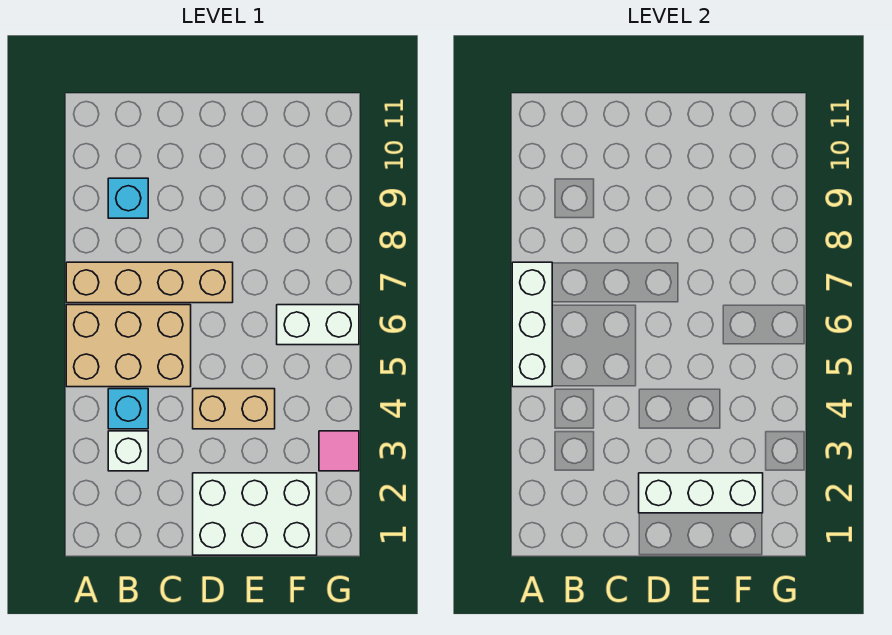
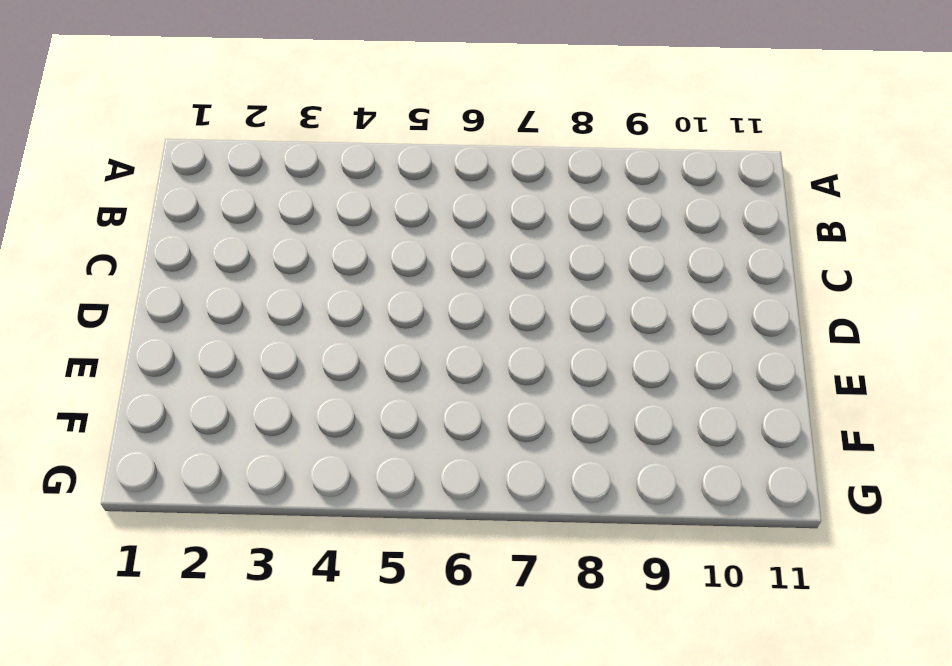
none -> tan brick A5:C6 level 1
none -> tan brick A7:D7 level 1

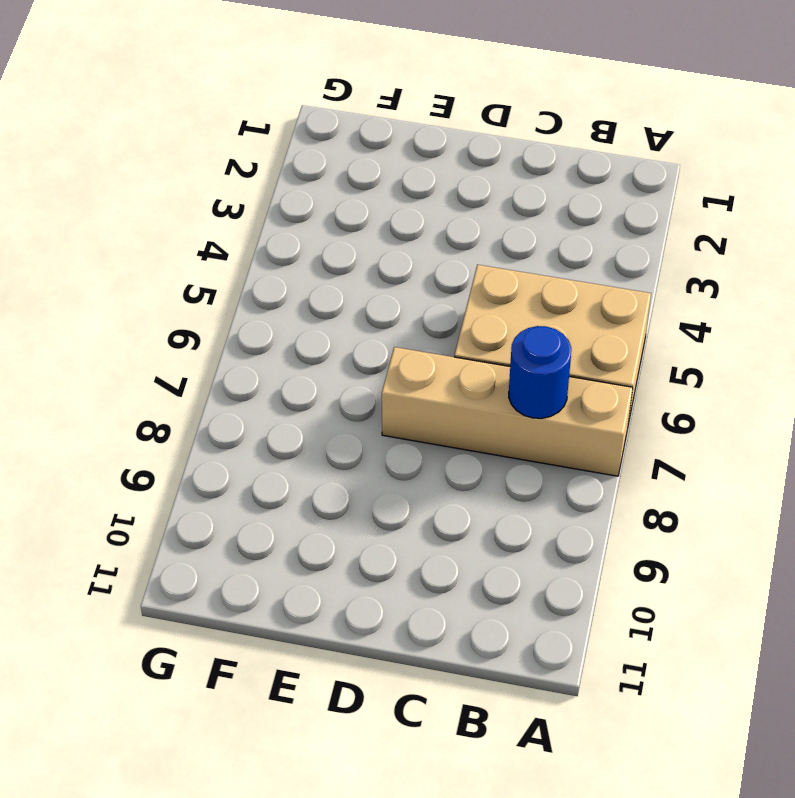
blue round brick B7 level 2 -> none
none -> white brick B3 level 1
none -> cyan brick B4 level 1

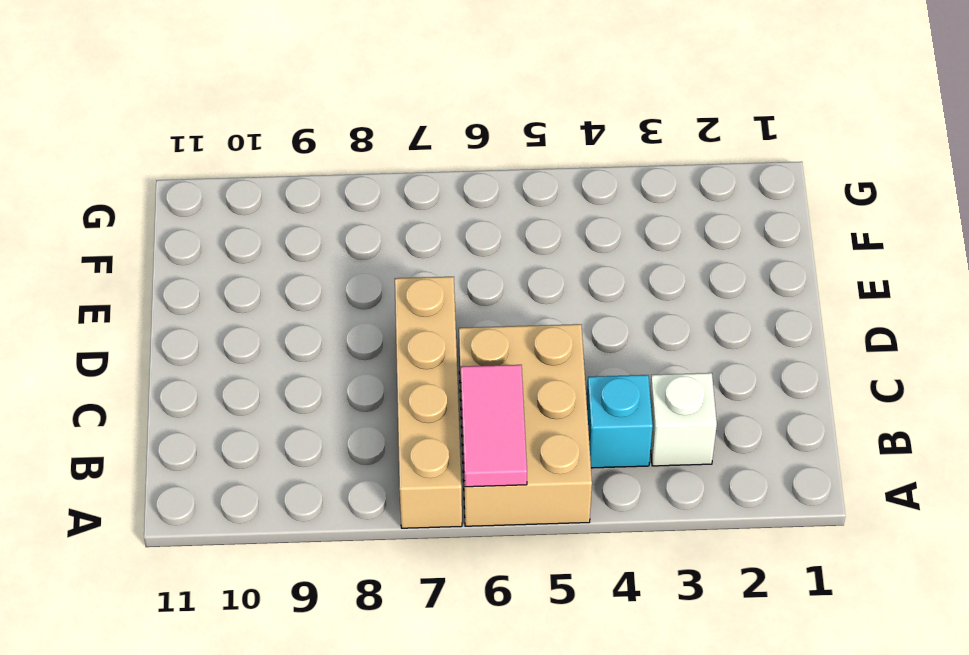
pink tile A6:B6 level 2 -> white brick A5:A7 level 2
none -> cyan brick B9 level 1
none -> white brick D1:F2 level 1

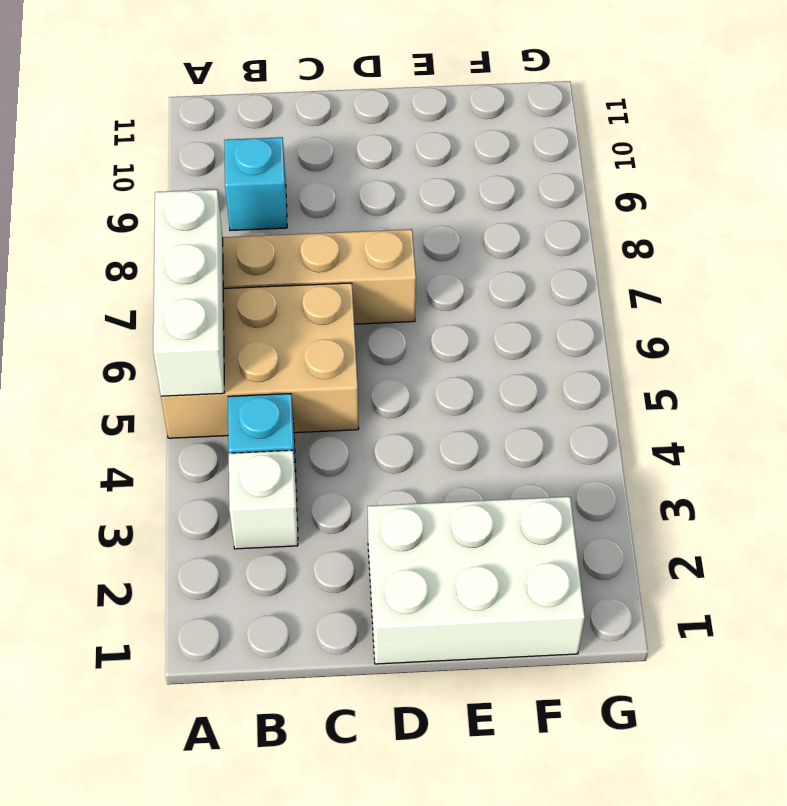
none -> tan brick D4:E4 level 1
none -> white brick F6:G6 level 1

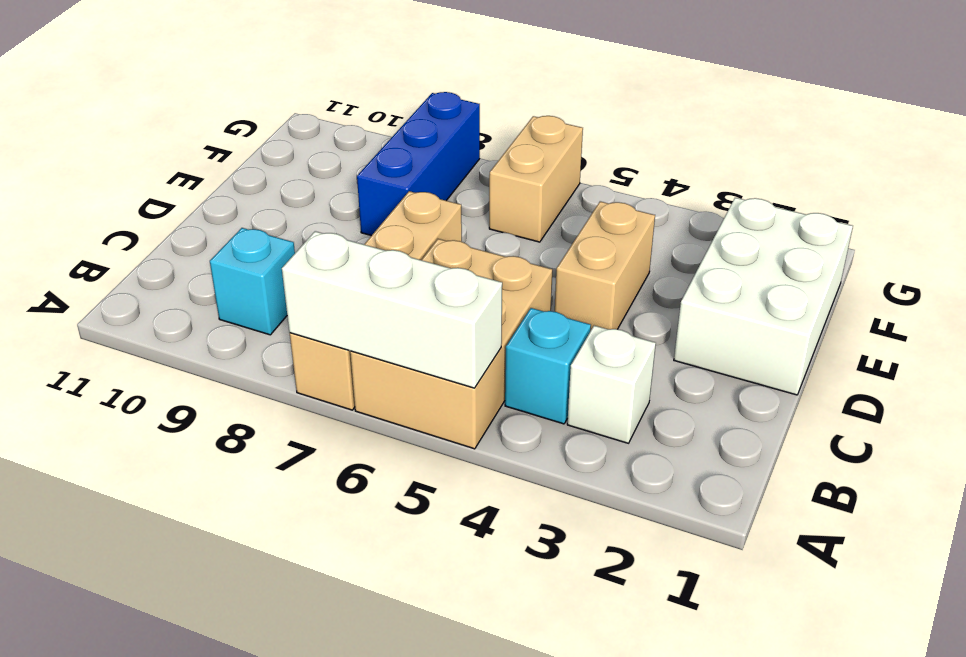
blue brick E8:G8 level 1 -> none
tan brick F6:G6 level 1 -> white brick F6:G6 level 1
none -> pink tile G3 level 1
none -> white brick D2:F2 level 2

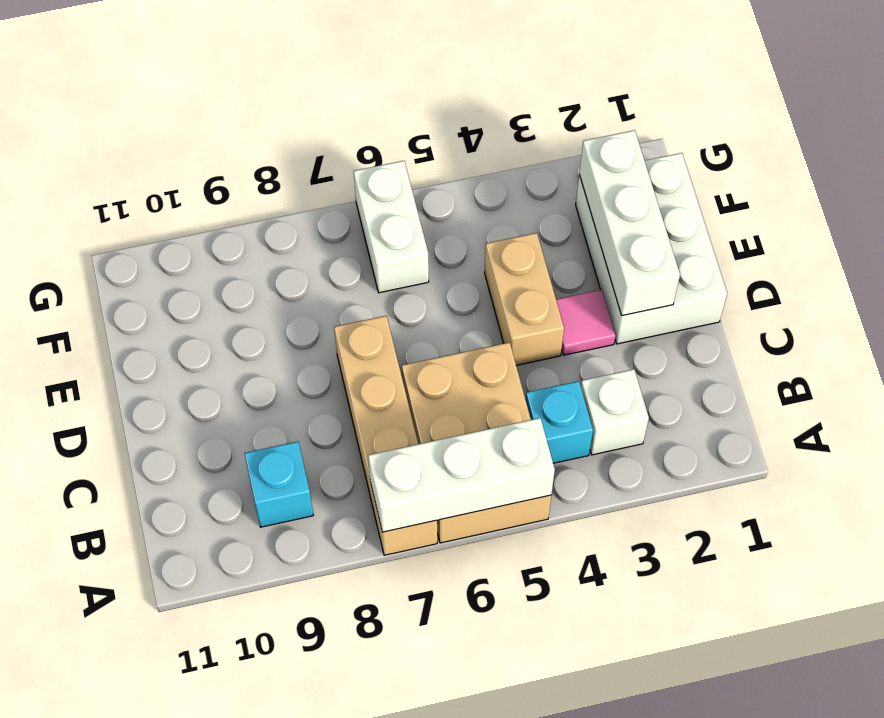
pink tile D3 level 1 -> pink tile G3 level 1

